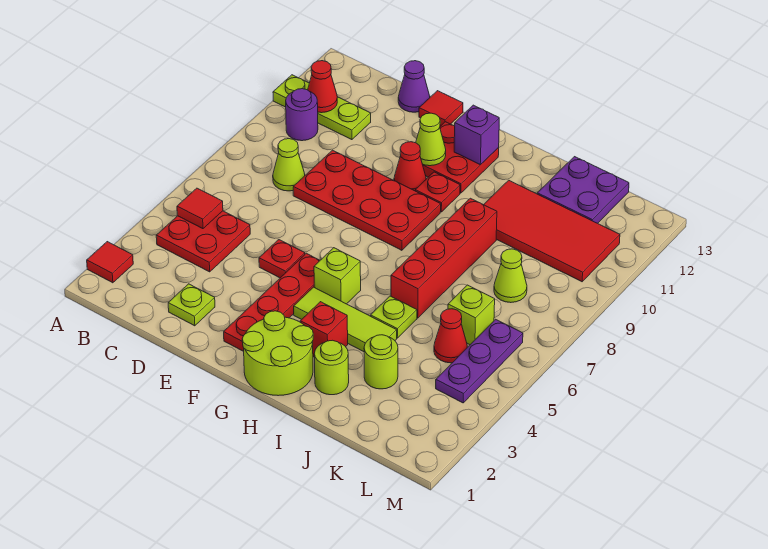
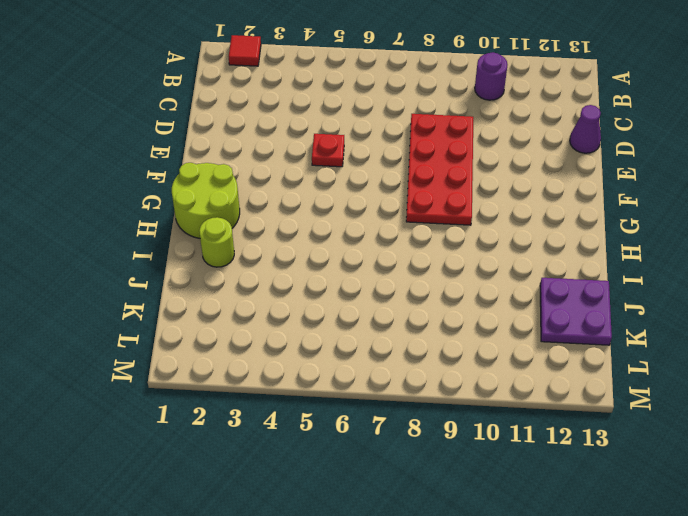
none -> lime plate A11:C11 level 1
none -> red plate B4:C5 level 1
none -> lime cone C8 level 1
none -> lime plate D2 level 1

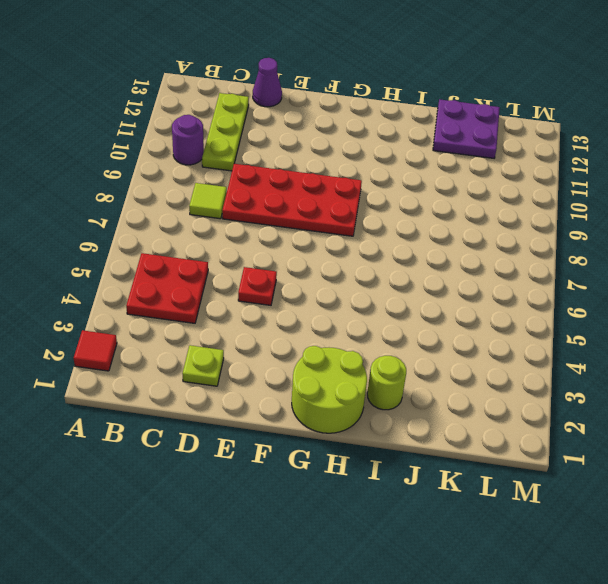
lime tile C8 level 1 -> lime cone C8 level 1
lime plate C10:C12 level 1 -> lime plate A11:C11 level 1
none -> red tile E13 level 1
none -> red plate F2:F5 level 1
none -> red cone F10 level 1
none -> red plate F11:G12 level 1

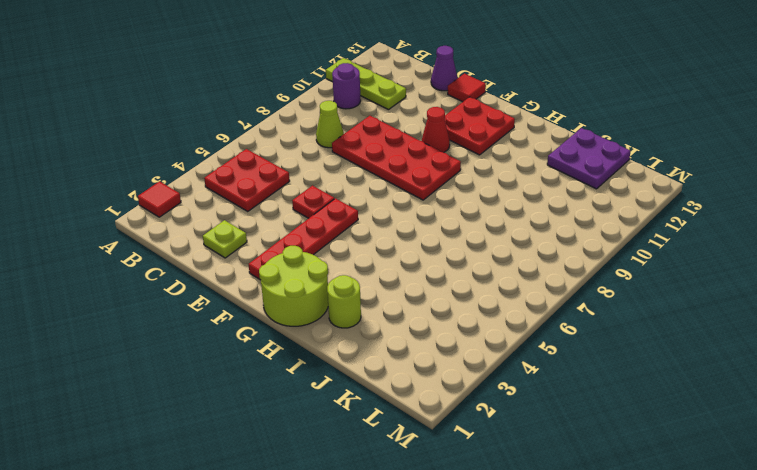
none -> lime tile G4:I4 level 1
none -> lime brick G5 level 1
none -> red plate G10 level 1
none -> red brick H3 level 1

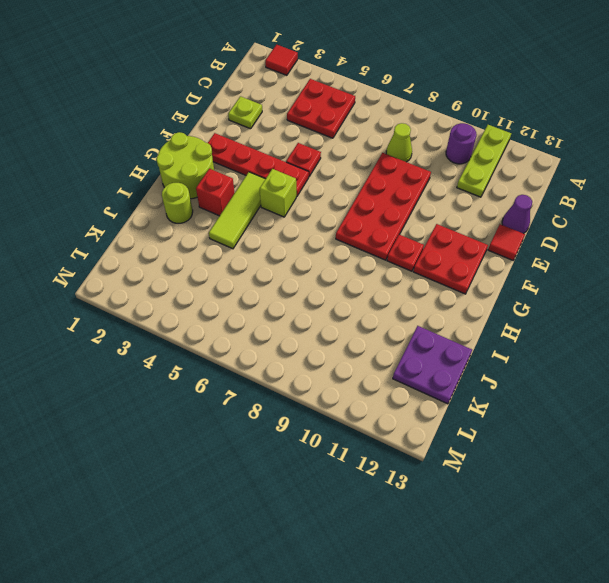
none -> red cone F10 level 1
none -> lime plate I5 level 1
none -> red brick I6:I9 level 1
none -> red tile I10:L11 level 1

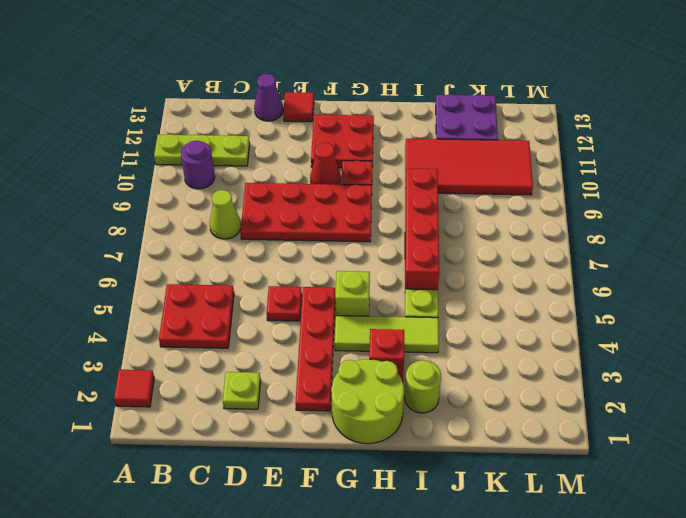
none -> lime round brick J3 level 1
none -> red cone K5 level 1
none -> lime brick K6 level 1
none -> lime cone K8 level 1

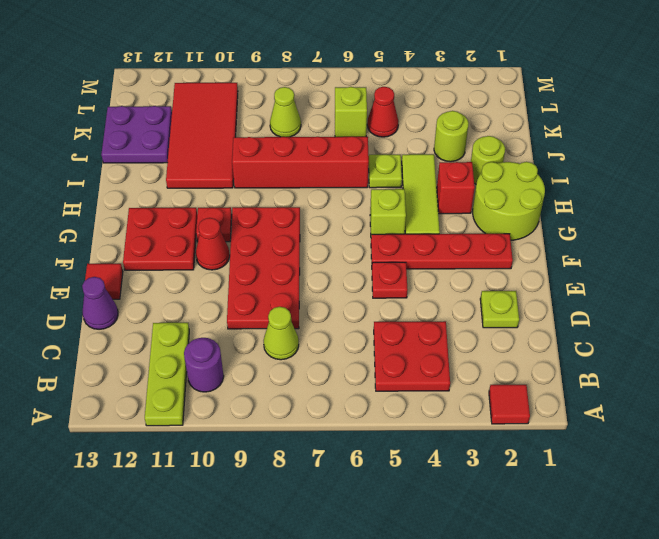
none -> purple plate L4:L6 level 1
none -> red tile B5 level 2
none -> red cone B11 level 2
none -> lime cone F11 level 2

